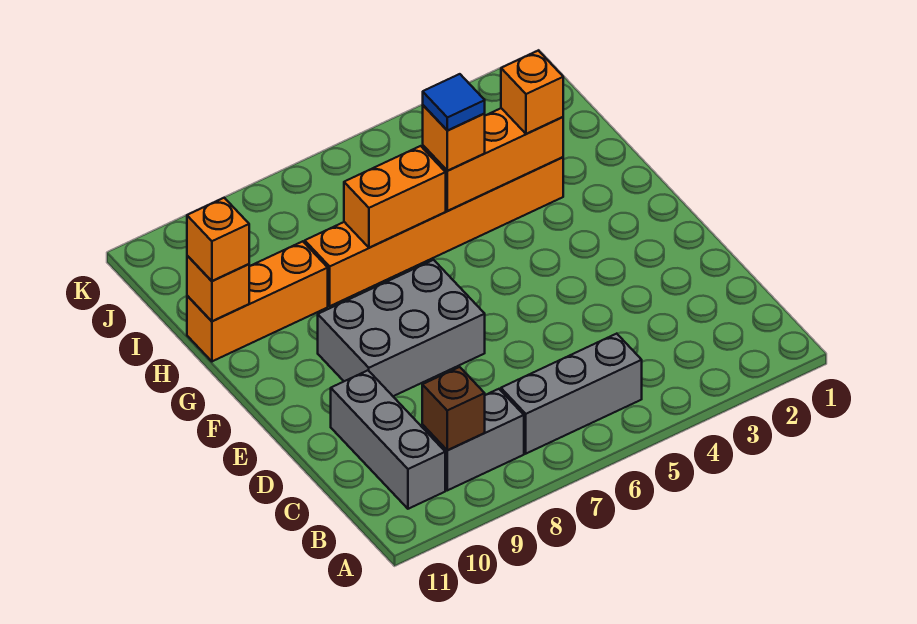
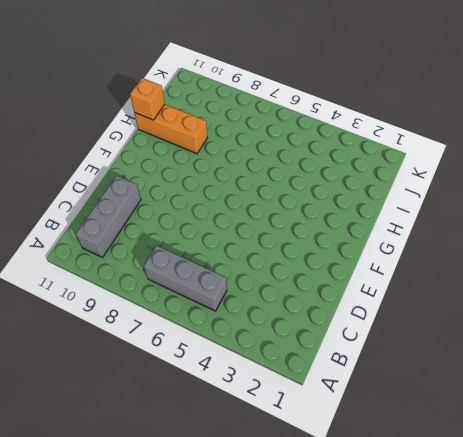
none -> grey brick B8:B9 level 1
none -> grey brick E7:F9 level 1
none -> orange brick H3:H8 level 1

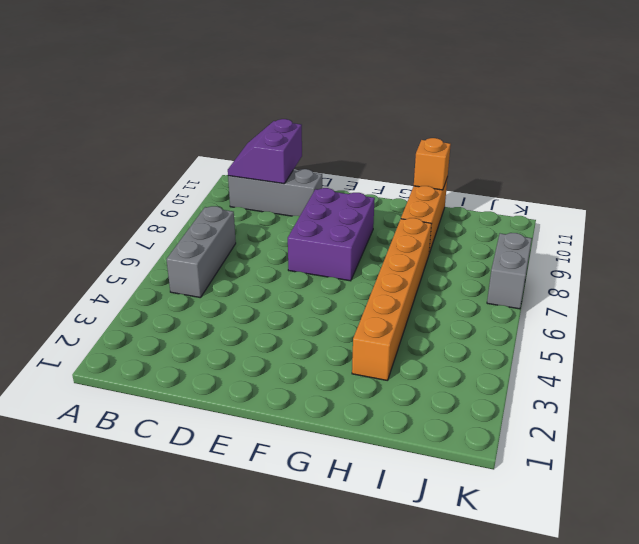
purple slope B10:C11 level 2 top C -> none
purple brick E7:F9 level 1 -> grey brick E7:F9 level 1
grey brick K7:K8 level 1 -> grey brick B8:B9 level 1
none -> brown brick B9 level 2
none -> orange brick H3:H5 level 2
none -> orange brick H6:H7 level 2

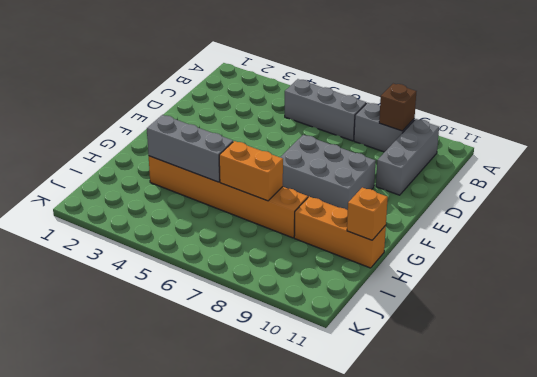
grey brick H3:H5 level 2 -> orange brick H3:H5 level 2
none -> orange brick H3 level 3
none -> orange brick H5 level 3
none -> orange brick H11 level 3

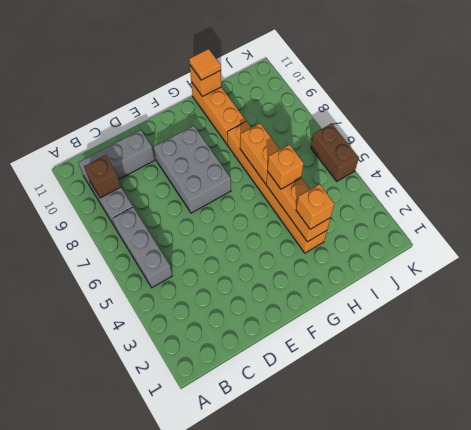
orange tile H11 level 3 -> orange brick H11 level 3
brown brick K5:K6 level 1 -> none
none -> blue tile H5 level 4

